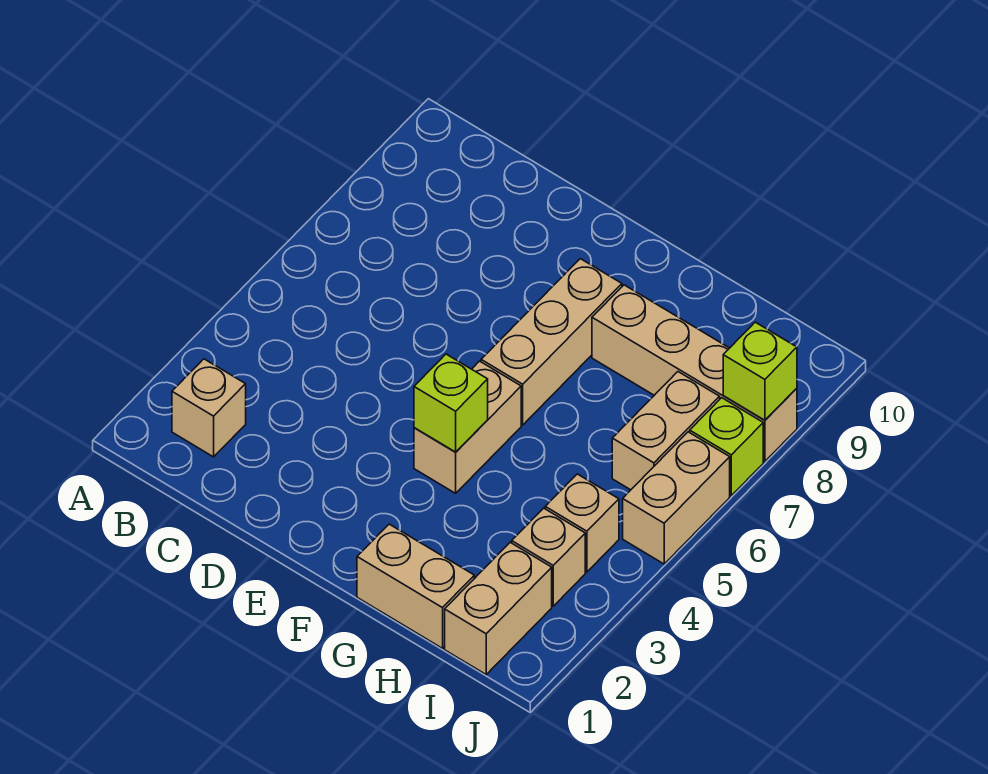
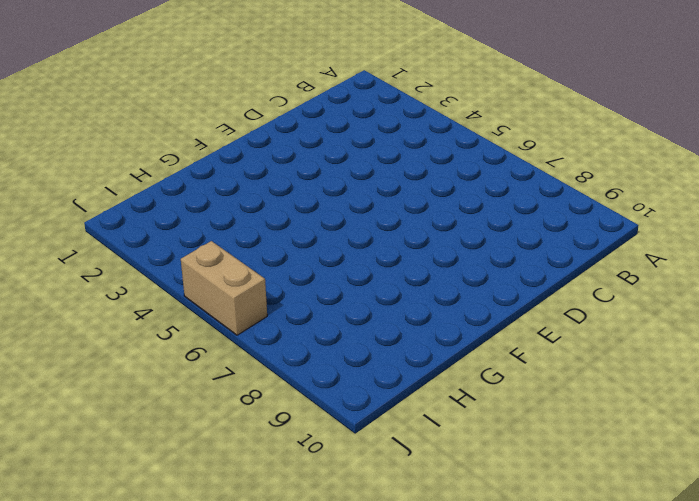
none -> tan brick B2 level 1
none -> tan brick F4:F5 level 1
none -> tan brick F6:F8 level 1

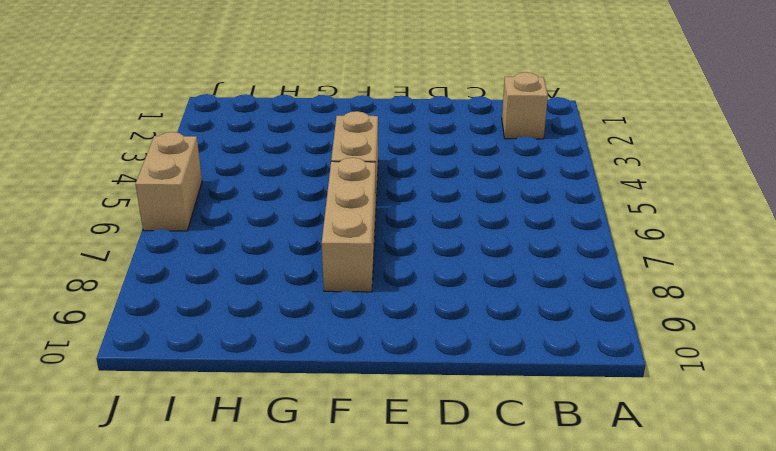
none -> tan brick G1:H1 level 1
none -> tan brick G8:J8 level 1
none -> tan brick I1:I2 level 1

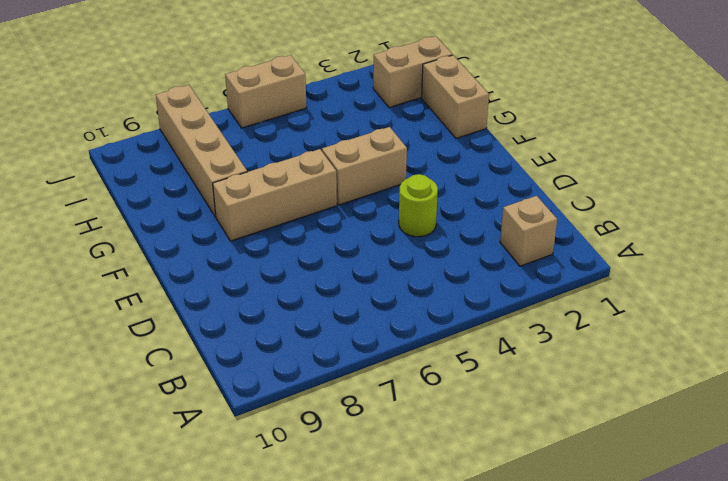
lime round brick D4 level 1 -> none
none -> tan brick I3 level 1
none -> tan brick I4 level 1
none -> tan brick I6:I7 level 1

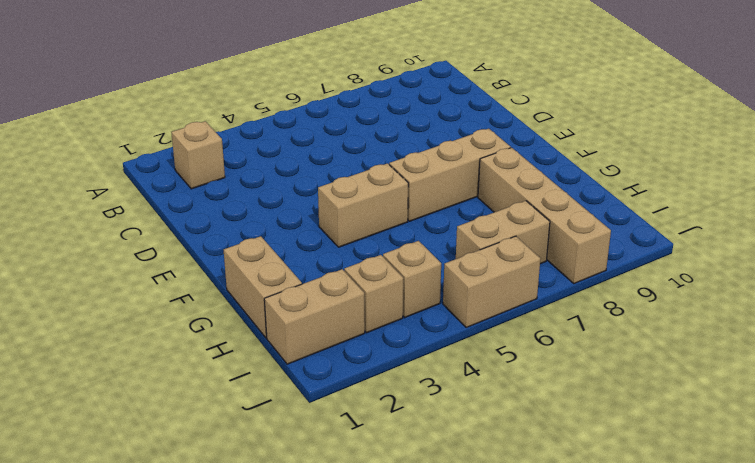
none -> lime brick J7 level 1
none -> lime brick F4 level 2
none -> lime brick J8 level 2

